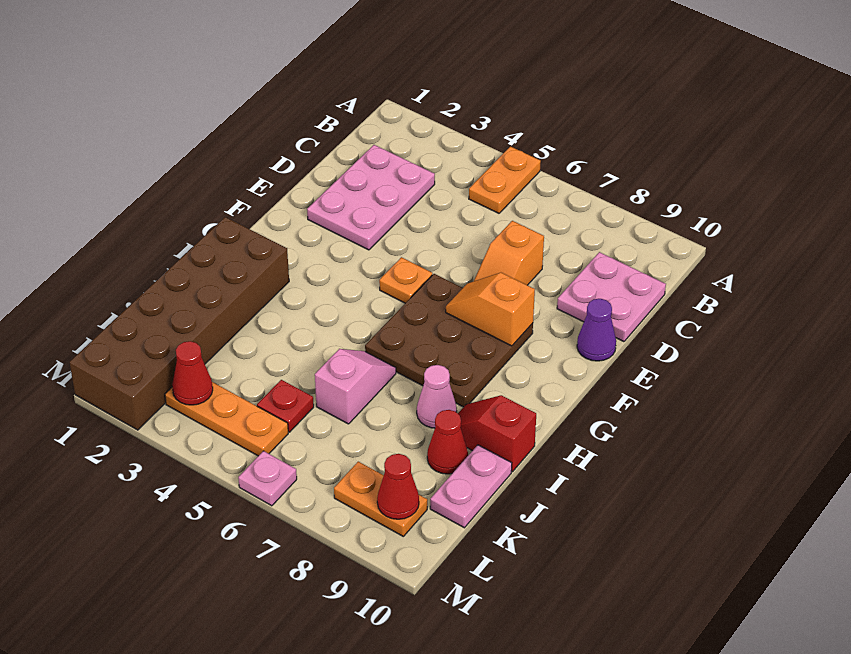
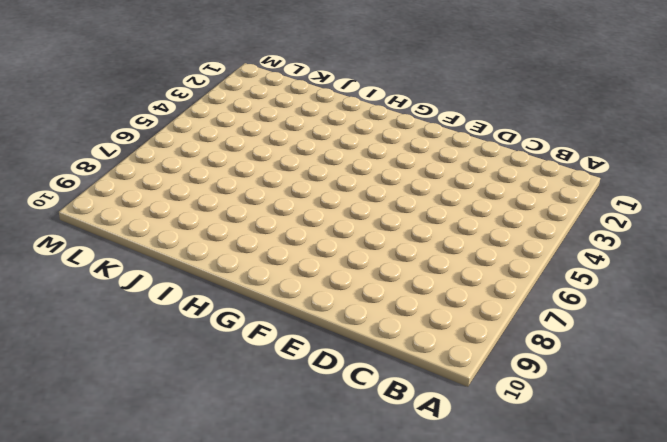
none -> orange plate A5:B5 level 1
none -> pink plate C2:E3 level 1
none -> pink plate C9:D10 level 1

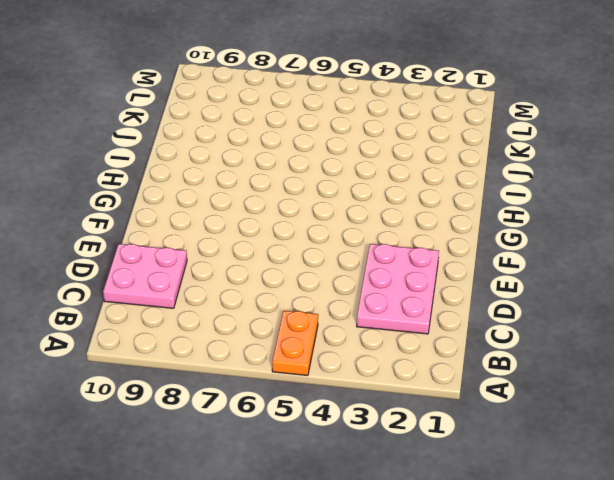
none -> orange slope D7:E7 level 1 top D
none -> purple cone E10 level 1
none -> orange plate F5 level 1

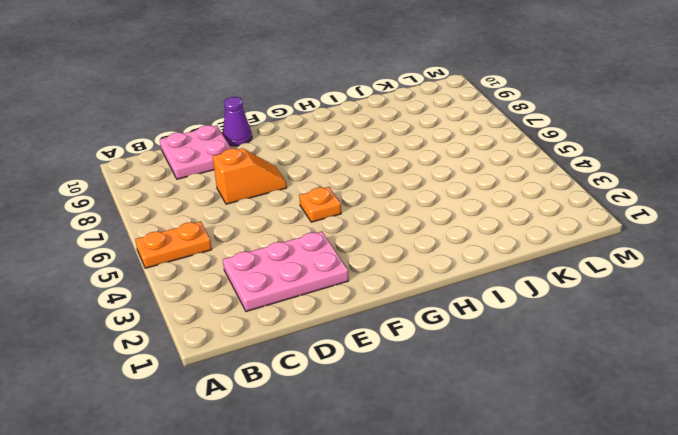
none -> brown plate F6:H8 level 1
none -> brown brick H1:M2 level 1
none -> pink slope I6:J6 level 1 top J

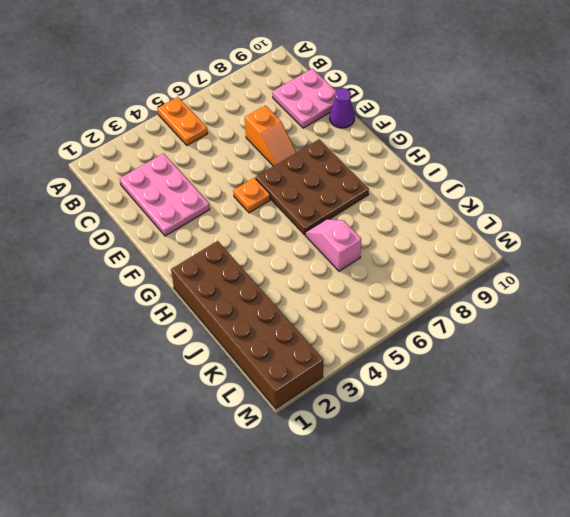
none -> pink cone I8 level 1
none -> red slope I9:I10 level 1 top 10
none -> red cone J9 level 1

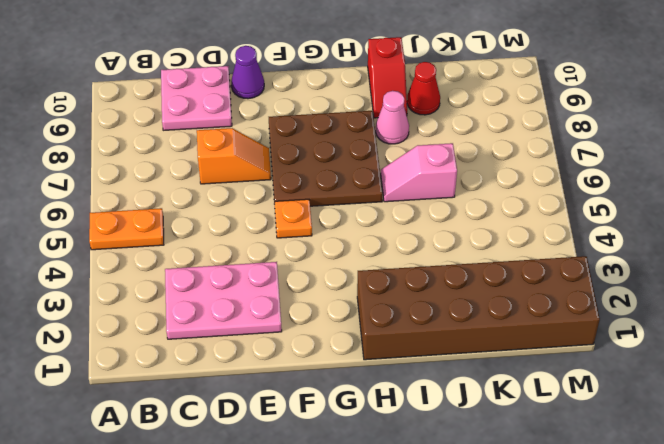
none -> pink plate J10:K10 level 1
none -> red plate K5 level 1
none -> orange plate L3:L5 level 1

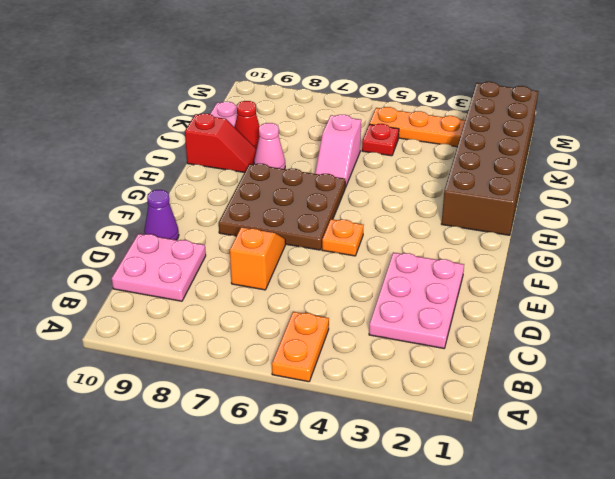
none -> orange plate L8:L9 level 1
none -> pink plate M6 level 1
none -> orange slope F7:F8 level 2 top 8

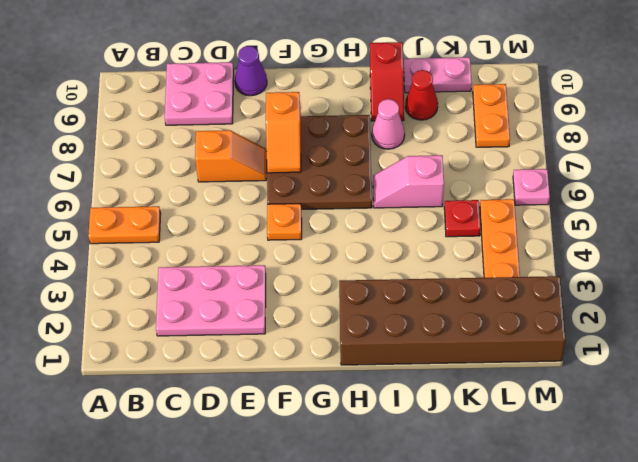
none -> red cone L3 level 2
none -> red cone L9 level 2

